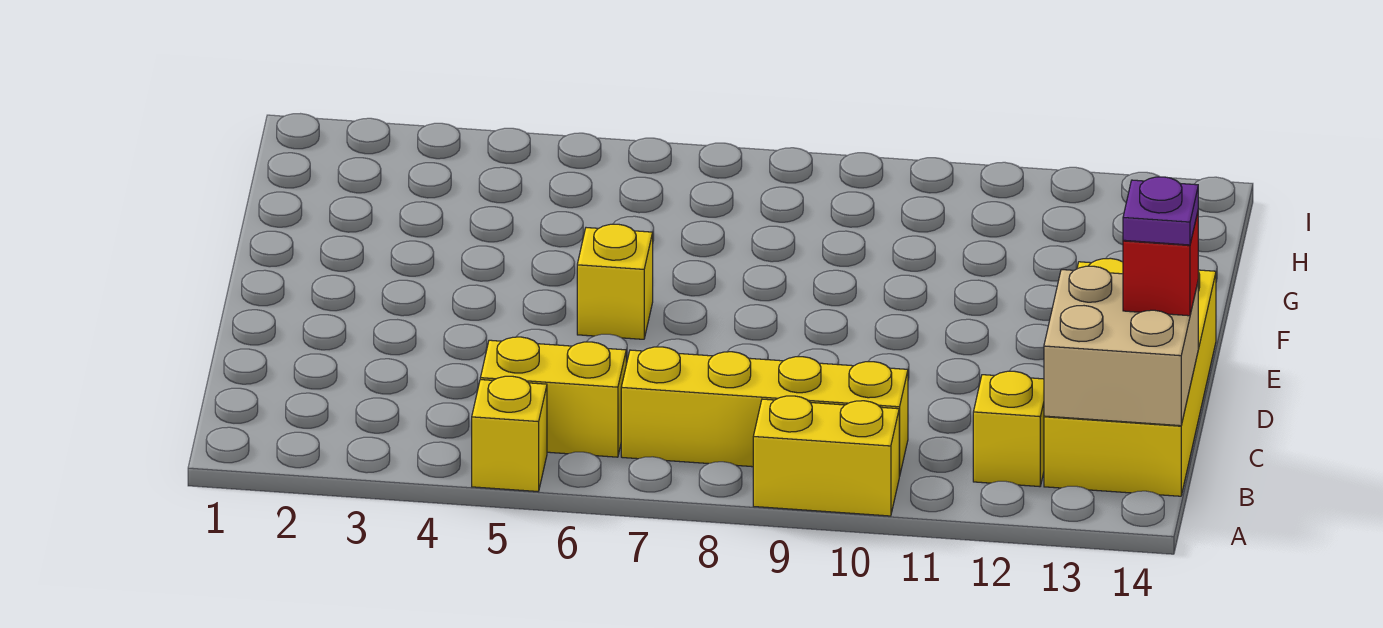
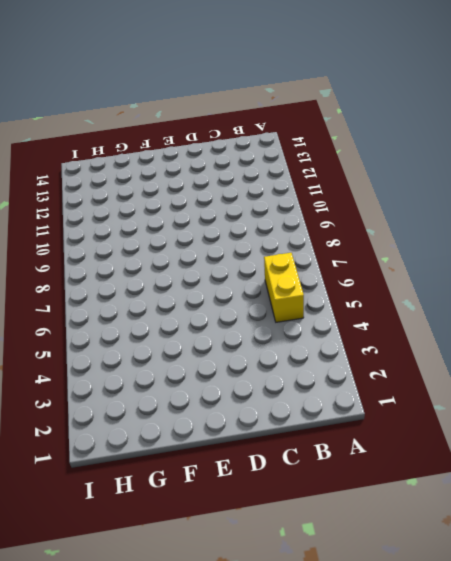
none -> yellow brick A5 level 1
none -> yellow brick A9:A10 level 1

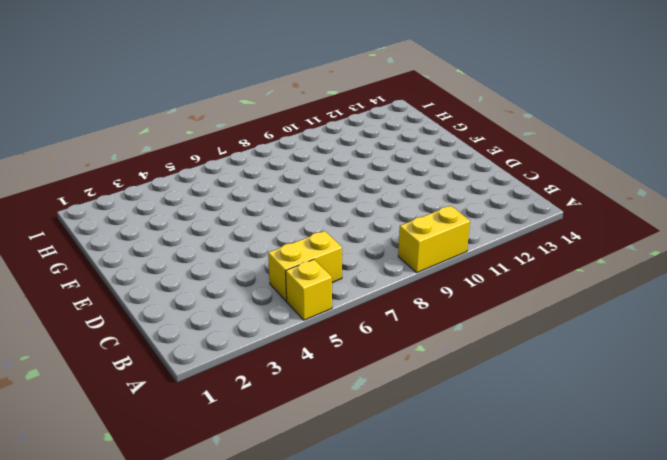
none -> yellow brick B7:B10 level 1
none -> yellow brick B12 level 1

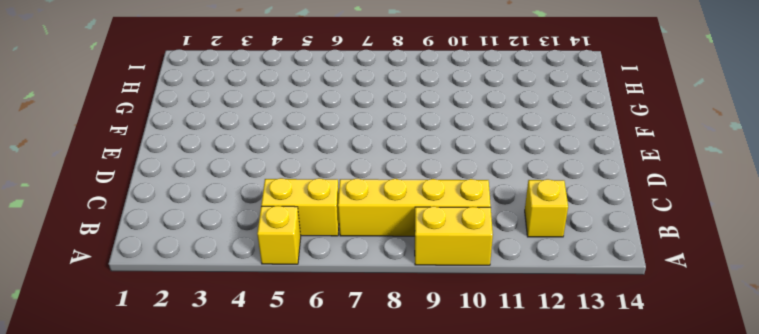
none -> yellow brick B13:E14 level 1
none -> yellow brick E6 level 1

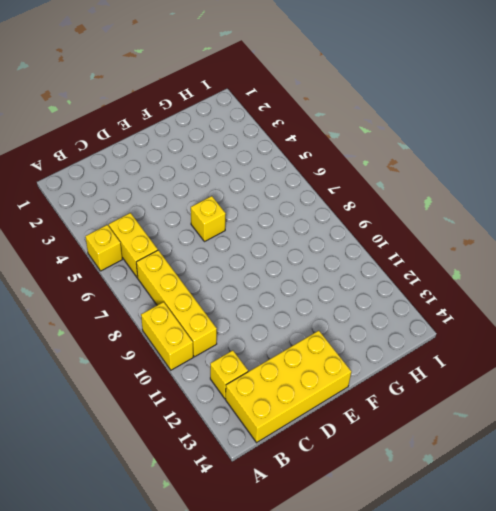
none -> tan brick B13:C14 level 2
none -> red brick C14 level 3

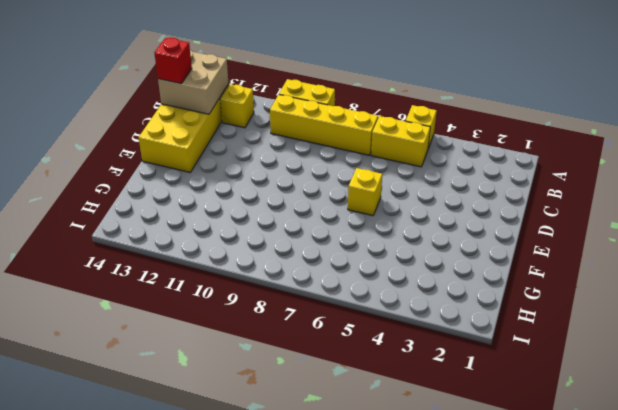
none -> purple plate C14 level 4

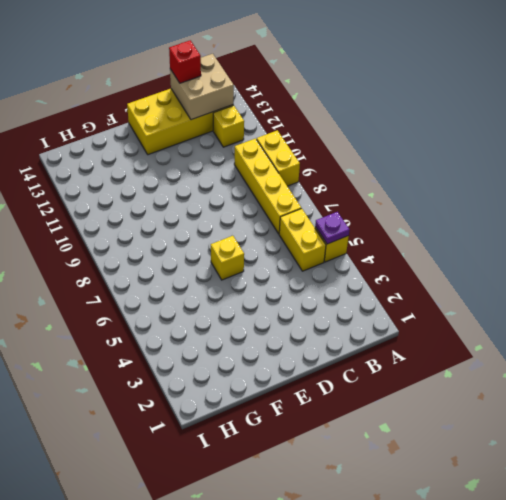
purple plate A5 level 2 -> purple plate C14 level 4

